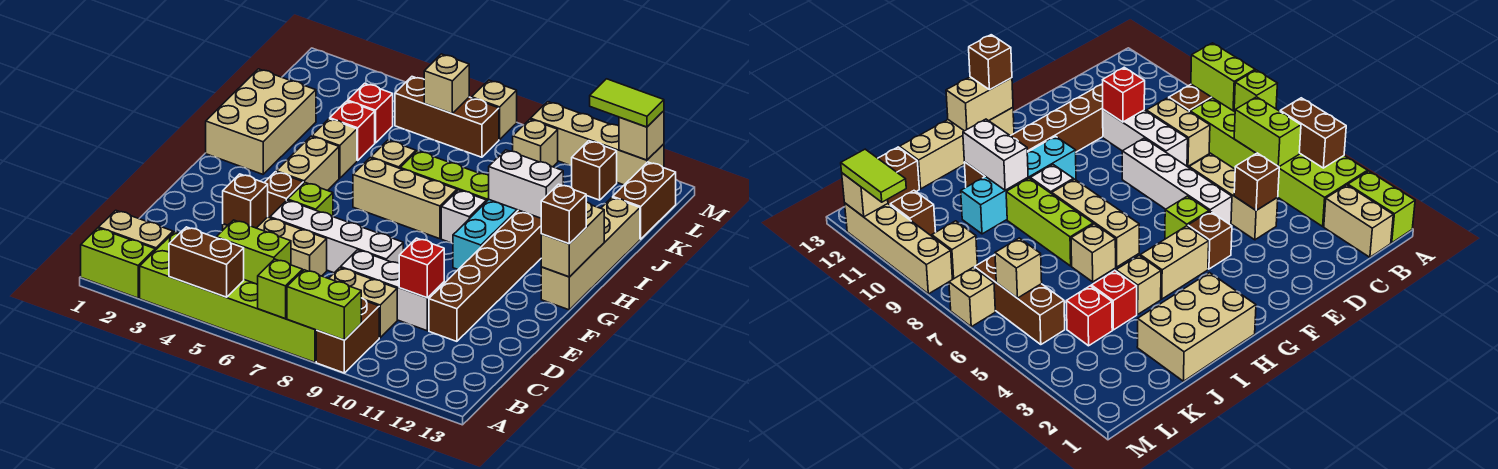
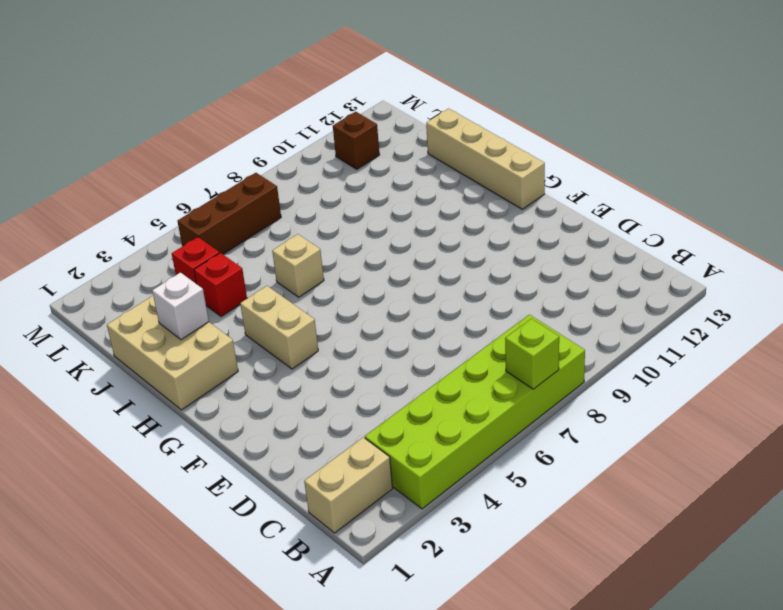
white brick I2 level 2 -> white brick H9 level 1
none -> lime brick A1:A2 level 1
none -> brown brick A9:B9 level 1
none -> tan brick C8:C9 level 1
none -> tan brick D4:D6 level 1

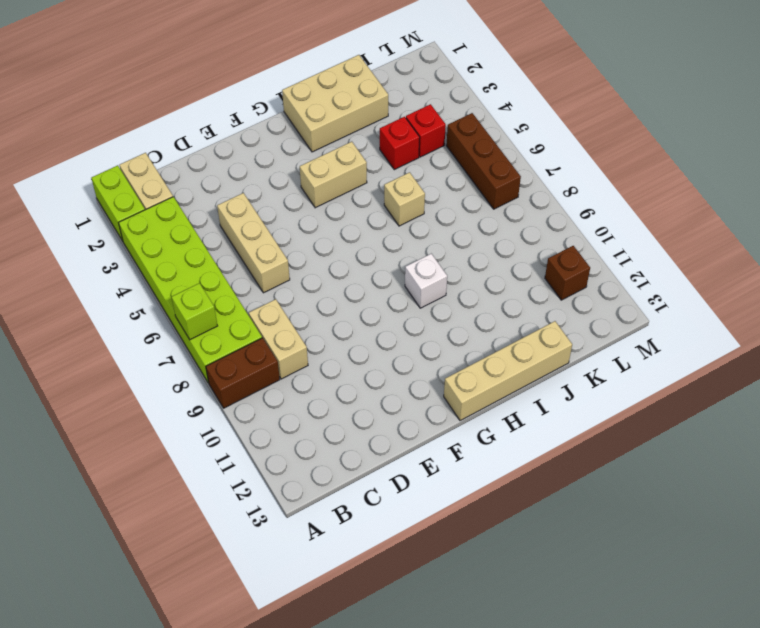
none -> white brick D8:D10 level 1
none -> brown brick D11:I11 level 1
none -> white brick E5:E8 level 1
none -> brown brick F4 level 1

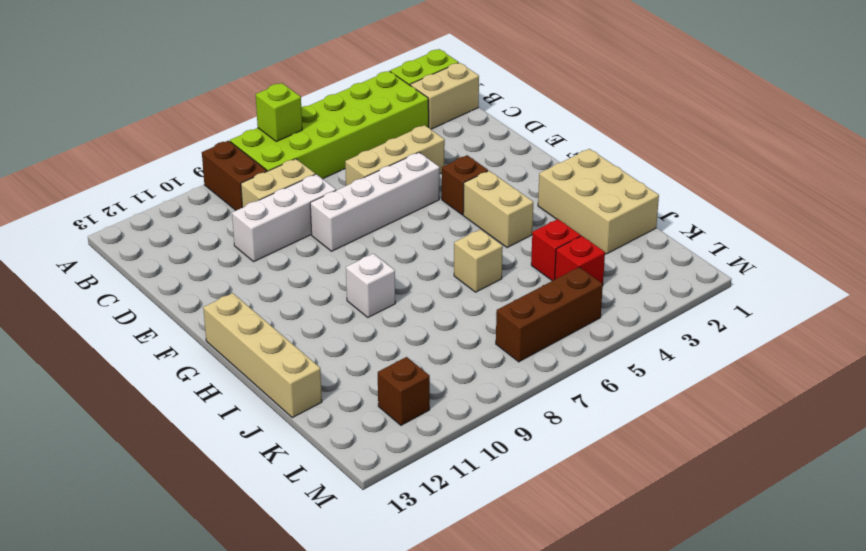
none -> brown brick D11:I11 level 1
none -> lime brick F5 level 1
none -> cyan brick G10:J10 level 1
none -> tan brick H6:H8 level 1

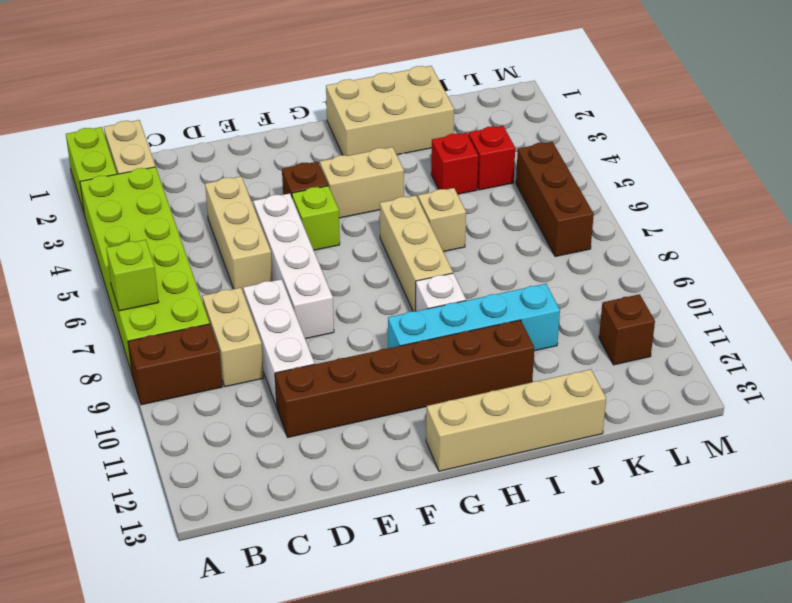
none -> tan brick I4 level 1
none -> lime brick I7:I9 level 1
none -> brown brick K13:L13 level 1
none -> tan brick L9 level 1

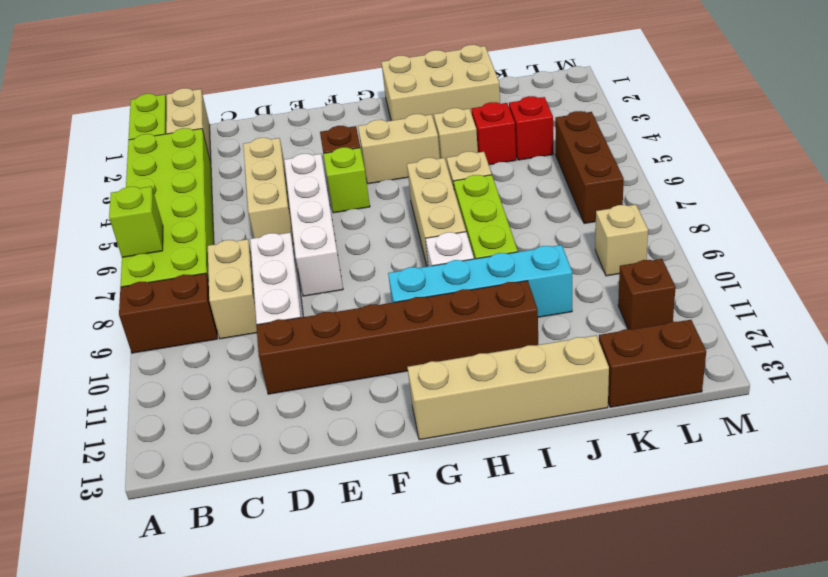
none -> tan brick M7 level 1
none -> tan brick M9:M12 level 1
none -> brown brick A4:A5 level 2
none -> lime brick A8:A9 level 2

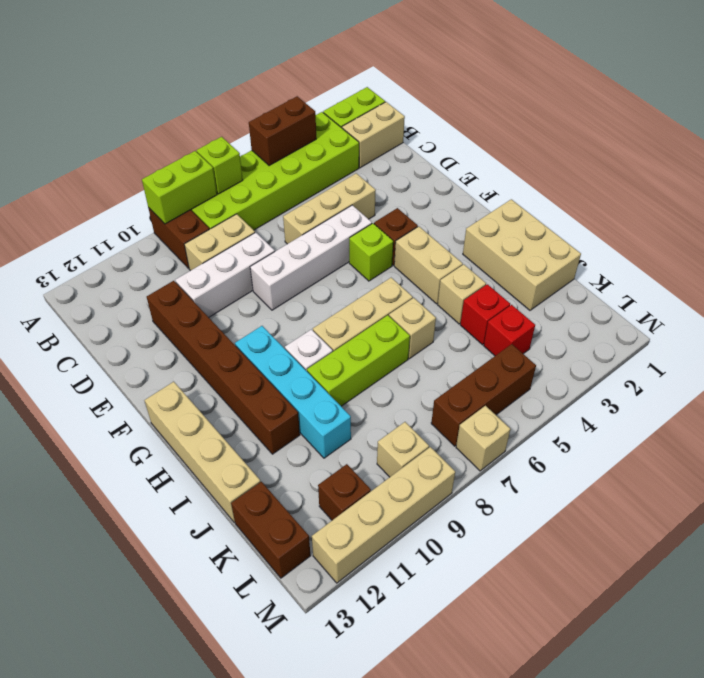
none -> lime brick B5:B6 level 2
none -> brown brick D4 level 2
none -> red brick D10 level 2
none -> tan brick G13:H13 level 2

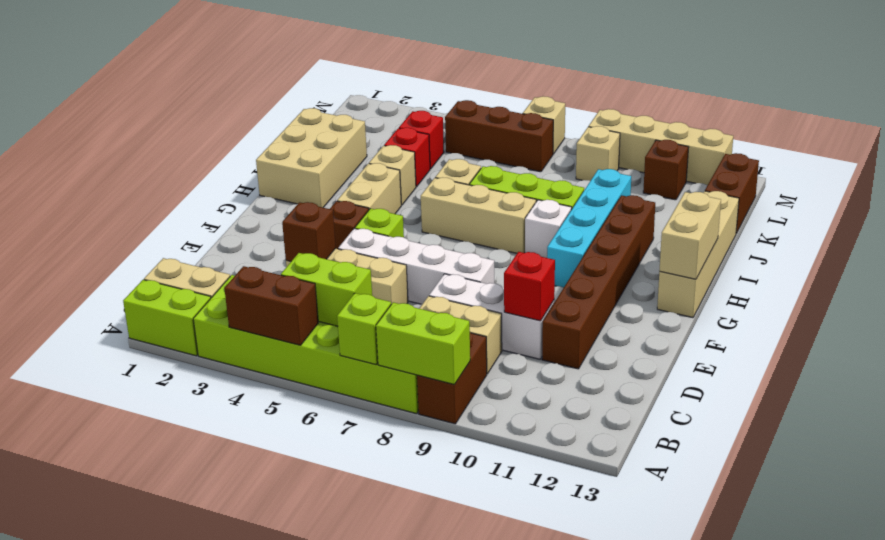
none -> white brick I10:I11 level 2
none -> tan brick L6 level 2
none -> tan brick M12 level 2
none -> brown brick G13 level 3

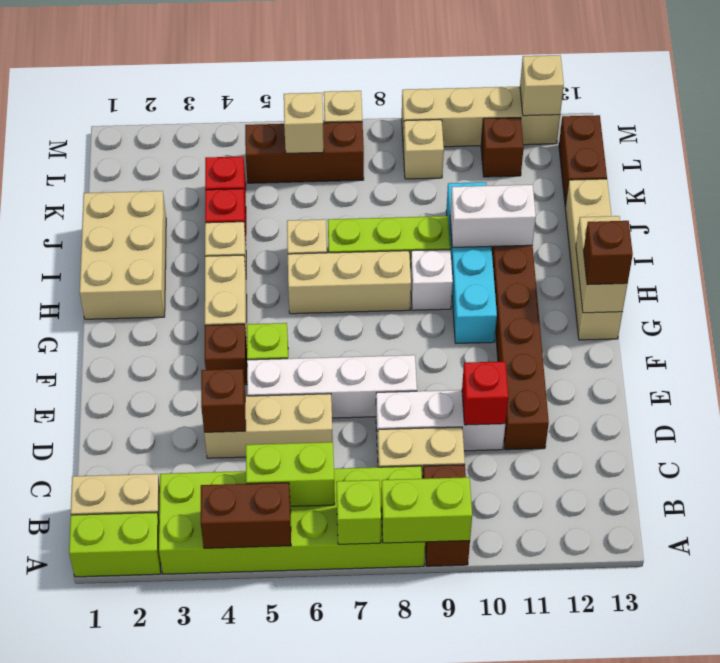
none -> lime tile M11:M12 level 3

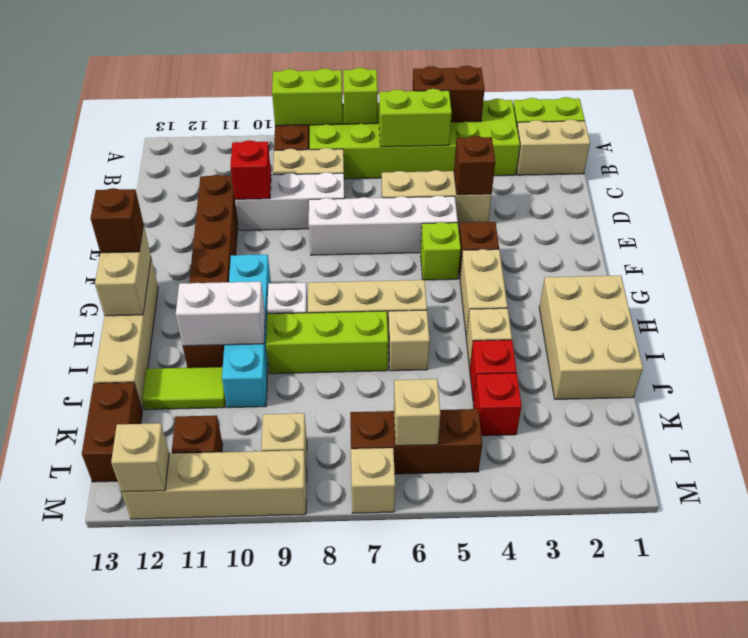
lime tile J11:J12 level 1 -> lime tile M11:M12 level 3

